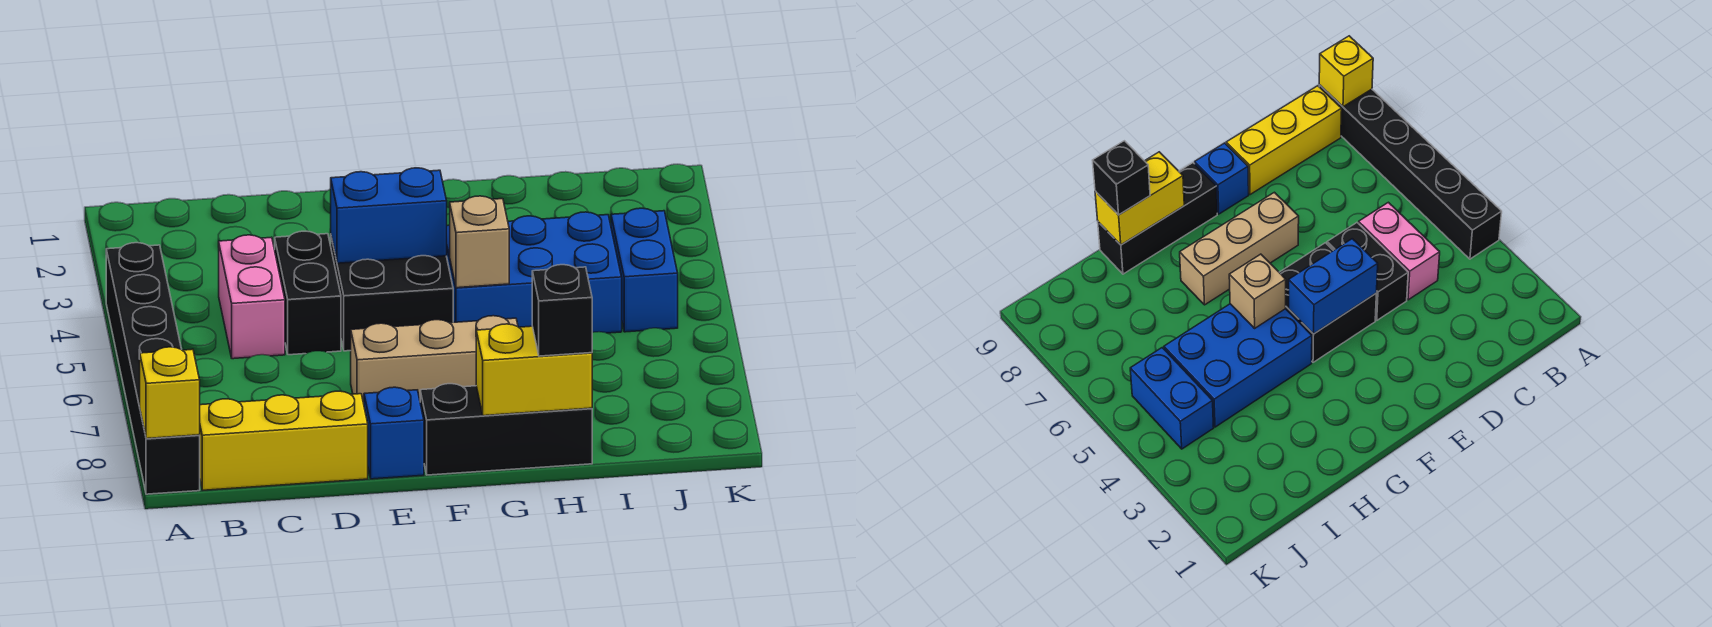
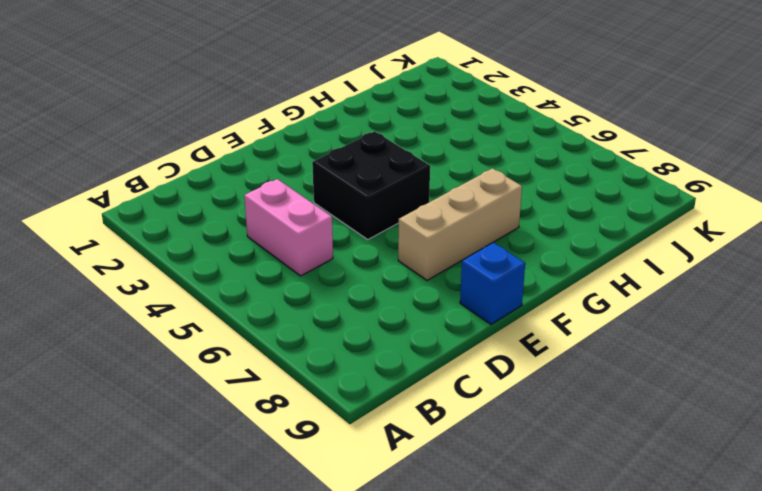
none -> black brick A4:A9 level 1
none -> yellow brick B9:D9 level 1
none -> black brick D4:D5 level 1

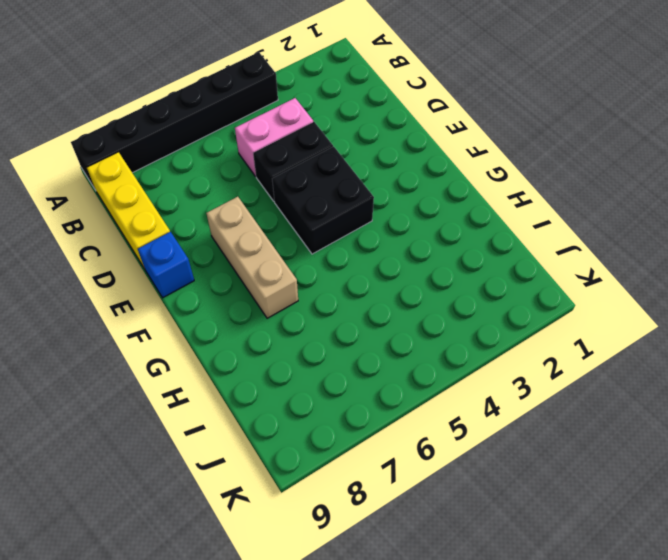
none -> black brick F9:H9 level 1
none -> blue brick G4:I5 level 1
none -> blue brick J4:J5 level 1

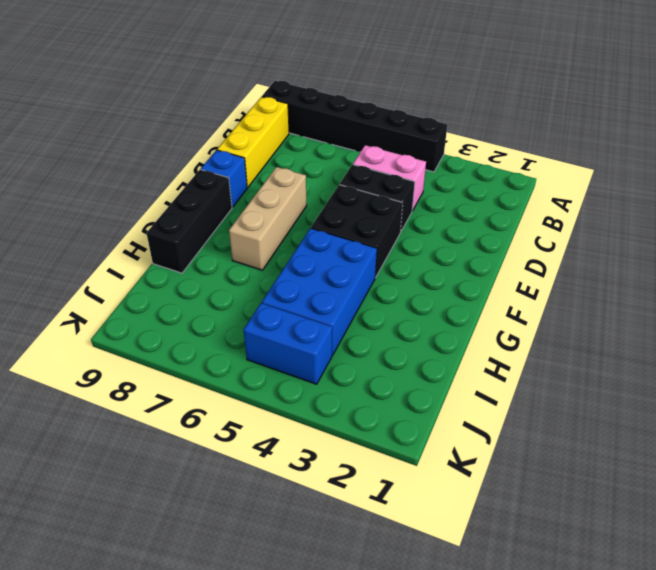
none -> yellow brick A9 level 2
none -> blue brick E4:F4 level 2
none -> tan brick G5 level 2

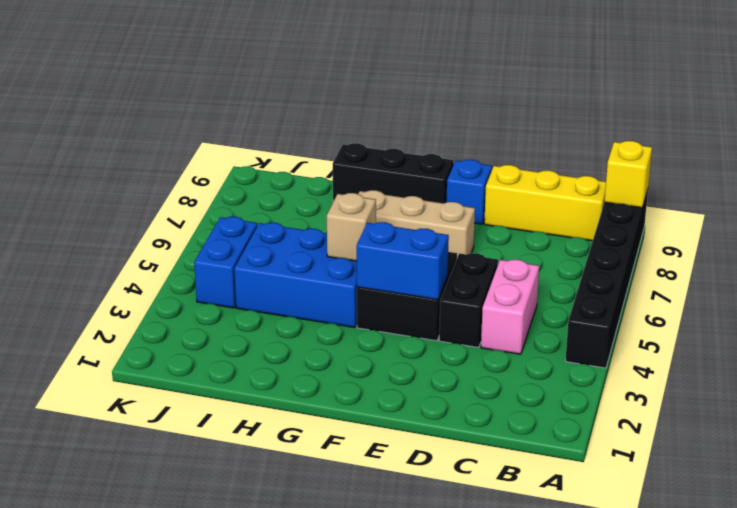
none -> yellow brick G9:H9 level 2
none -> black brick H9 level 3

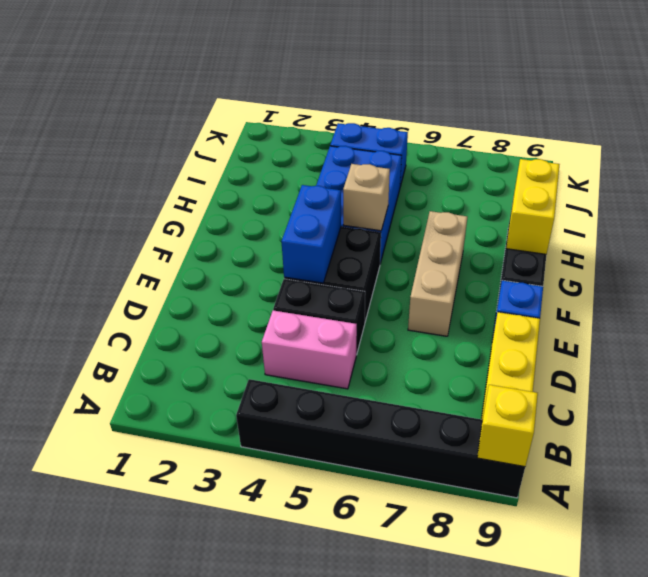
none -> black brick H9 level 3

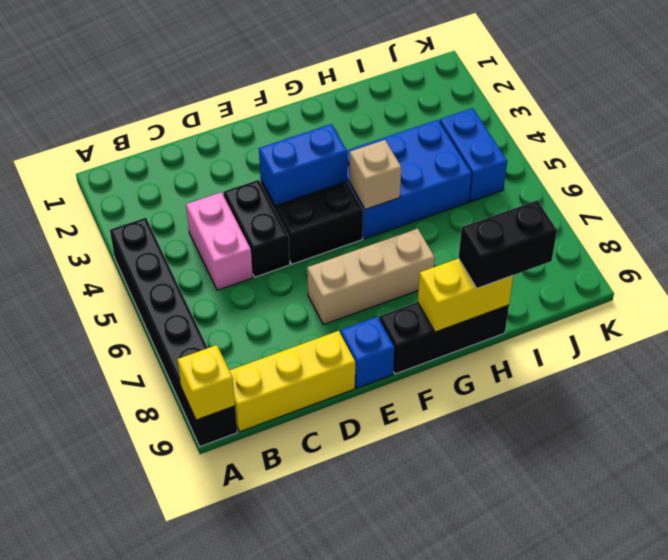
black brick H9:I9 level 3 -> black brick H9 level 3

